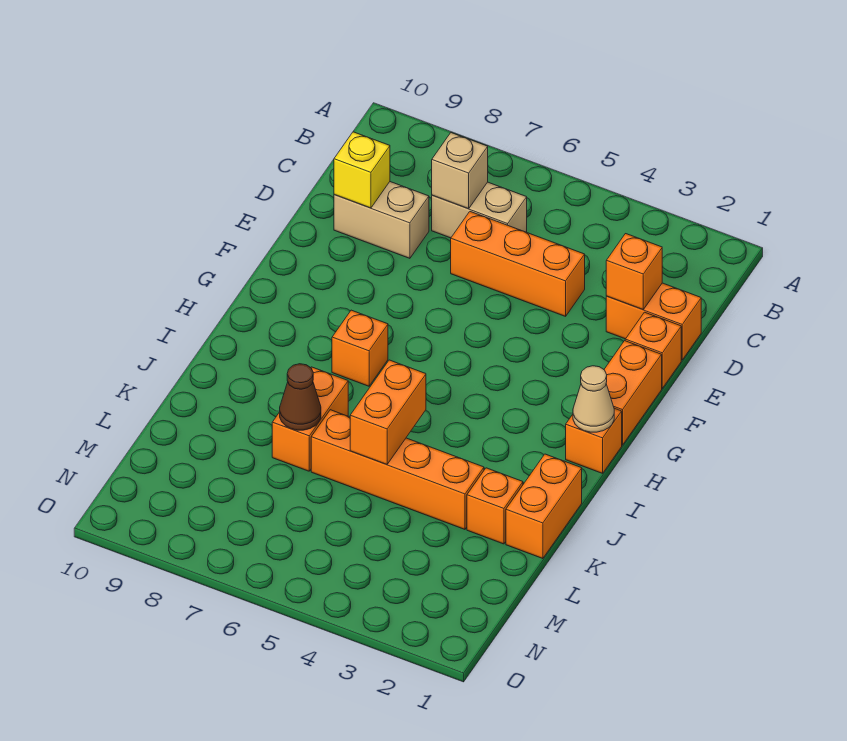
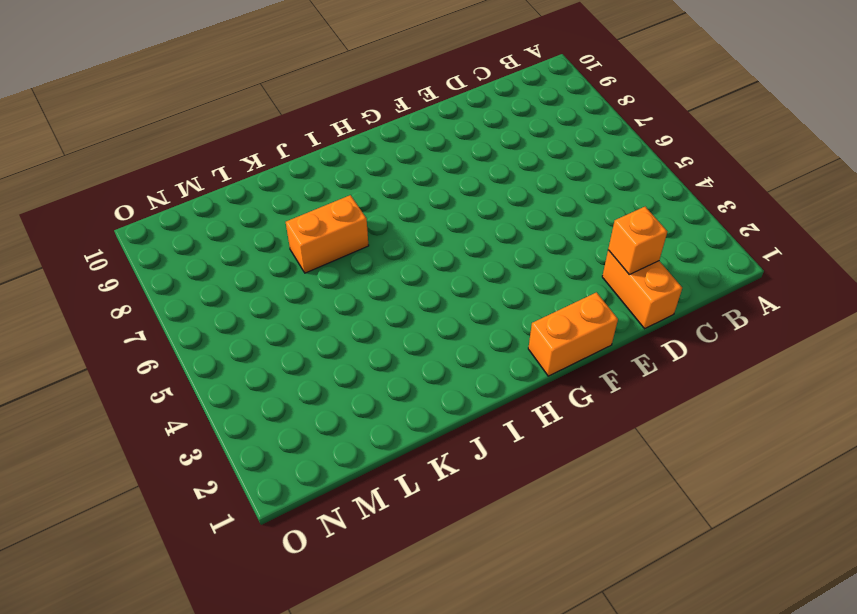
none -> tan brick C6:C7 level 1
none -> orange brick D4:D6 level 1
none -> tan brick D8:D9 level 1

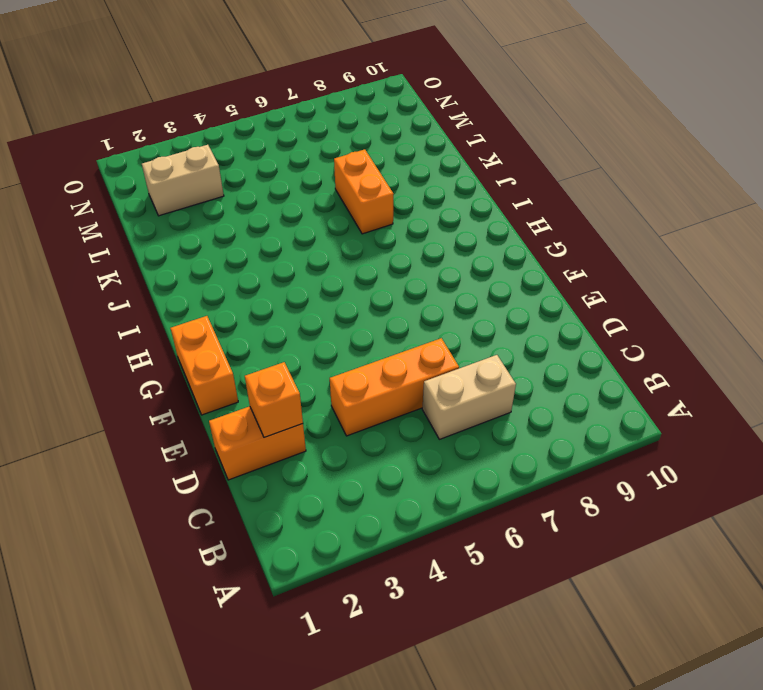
tan brick M2:M3 level 1 -> tan brick D8:D9 level 1
none -> orange brick E1 level 1
none -> orange brick H1 level 1
none -> orange brick H7 level 1

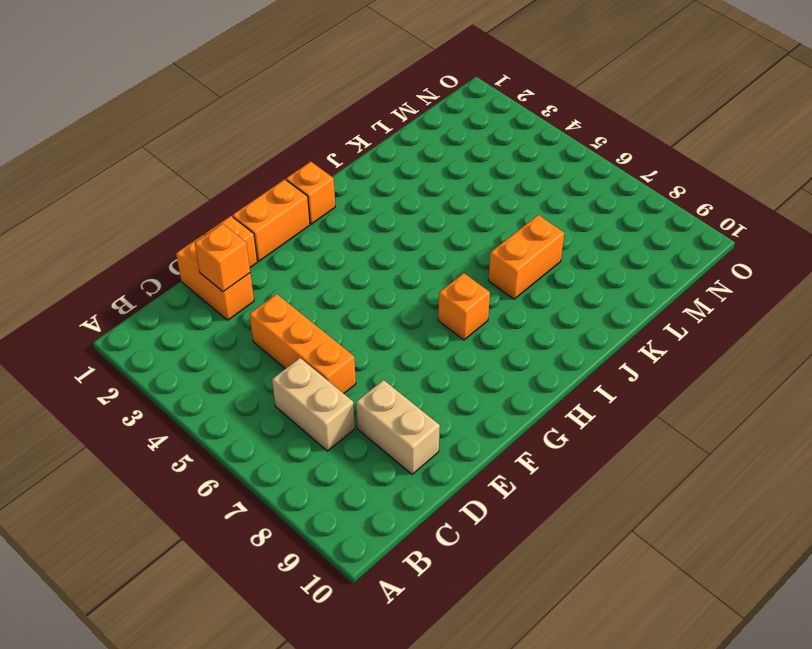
none -> orange brick J1:K1 level 1
none -> orange brick K2 level 1
none -> orange brick K3:K6 level 1

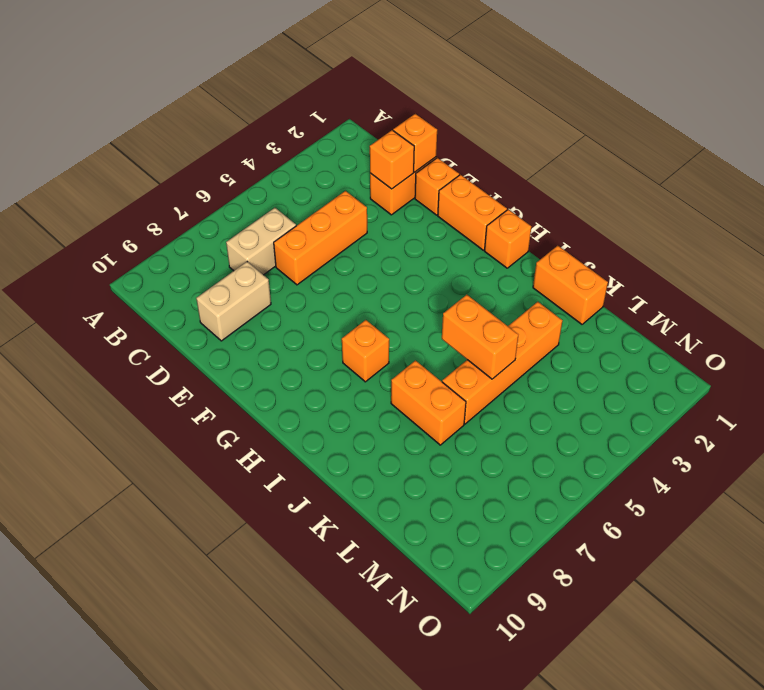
orange brick D1 level 2 -> orange brick K2 level 1
none -> tan brick C7 level 2
none -> yellow brick D9 level 2
none -> tan cone H1 level 2

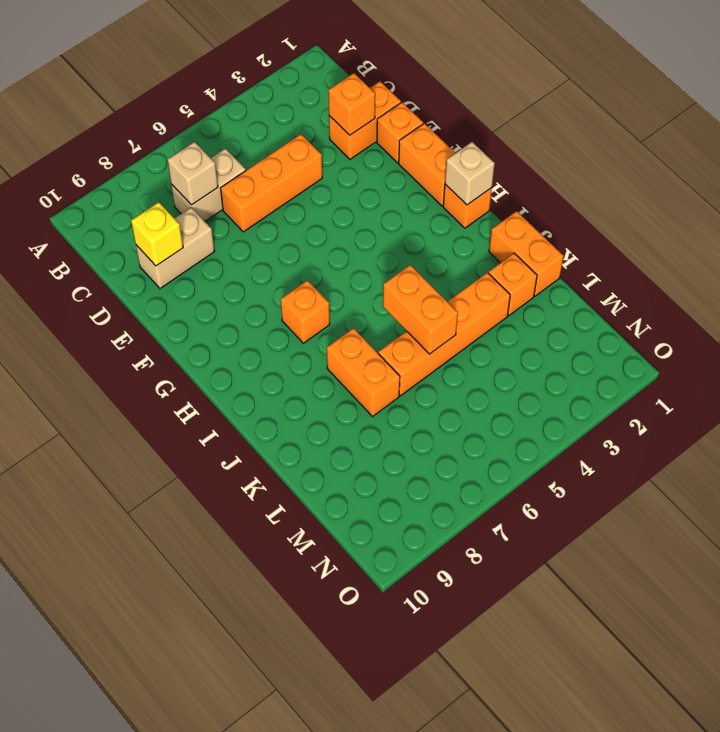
tan brick H1 level 2 -> tan cone H1 level 2
none -> brown cone K7 level 2

